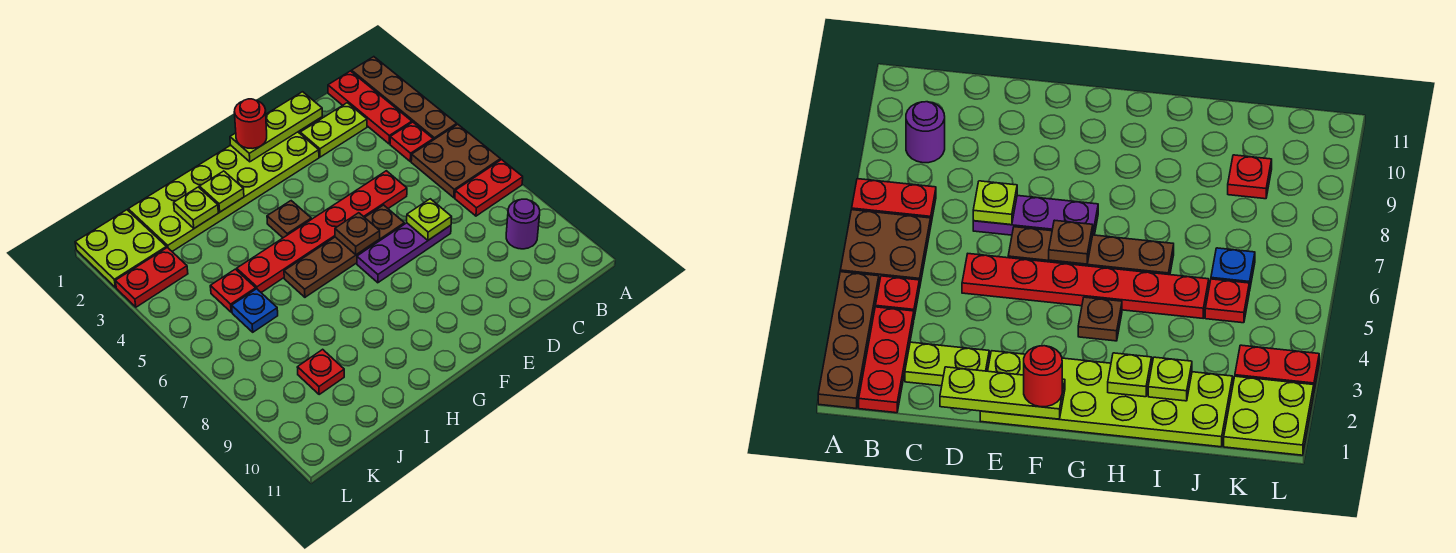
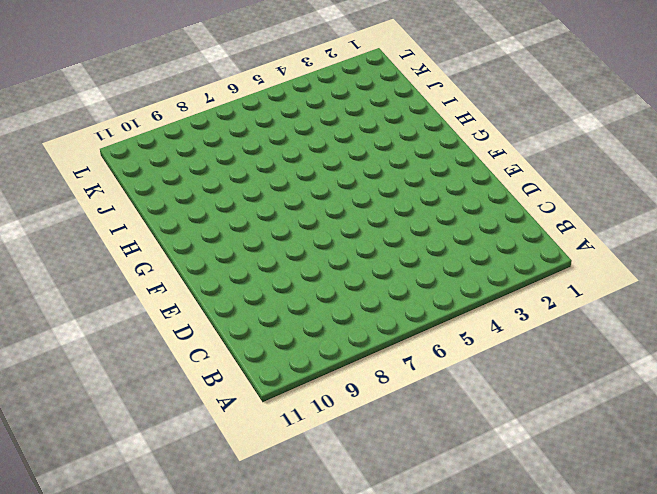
none -> brown plate A1:A4 level 1
none -> brown plate A5:B6 level 1
none -> red plate A7:B7 level 1

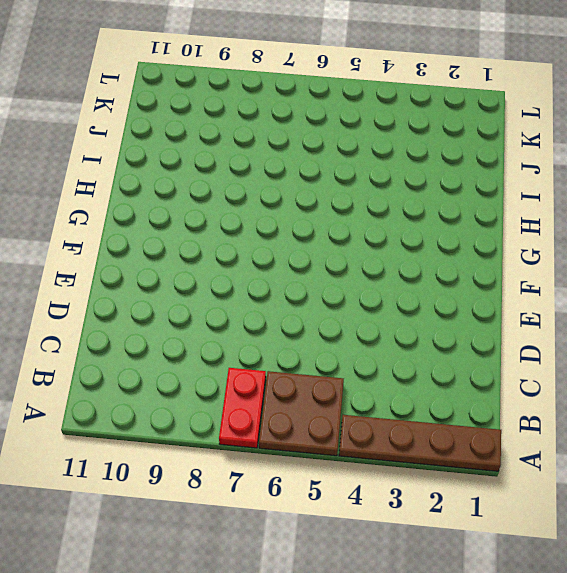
none -> red plate B1:B3 level 1
none -> red plate B4 level 1
none -> purple round brick B9 level 1

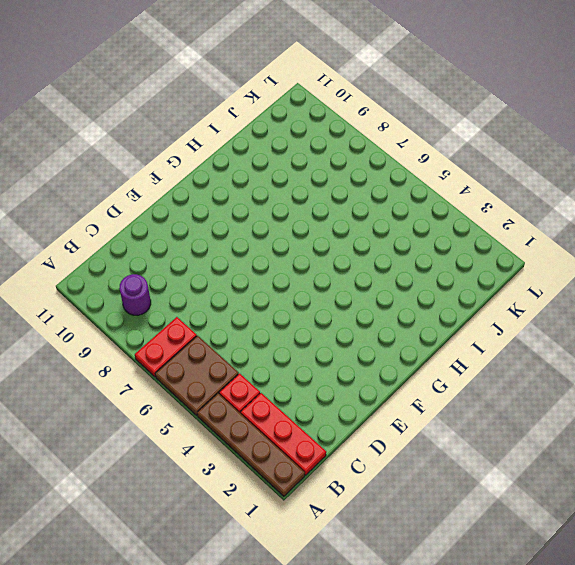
none -> lime plate C2:D2 level 1
none -> red plate D5:I5 level 1
none -> purple plate D7:F7 level 1

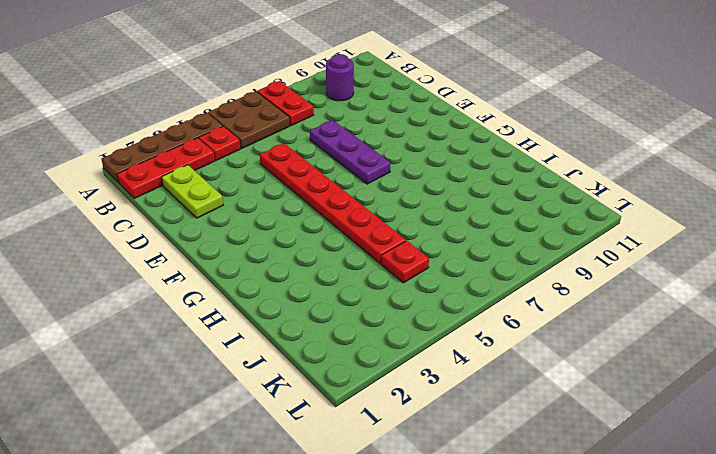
none -> lime plate E1:J2 level 1
none -> brown plate E6:H6 level 1
none -> brown plate G4 level 1

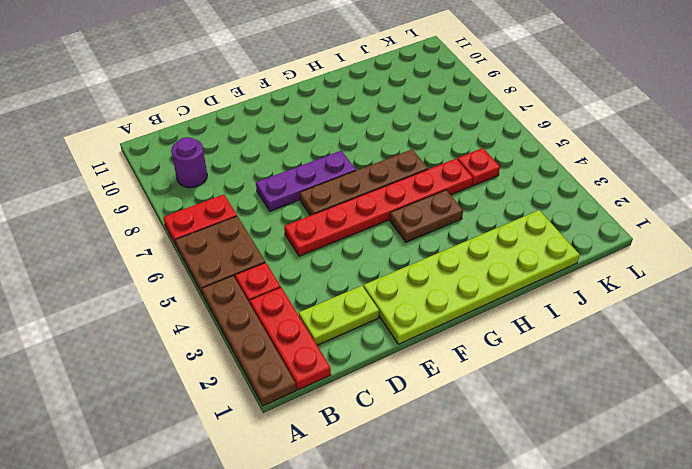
brown plate G4:H4 level 1 -> brown plate G4 level 1
none -> blue plate J6 level 1
none -> red plate J9 level 1
none -> lime plate K1:L2 level 1

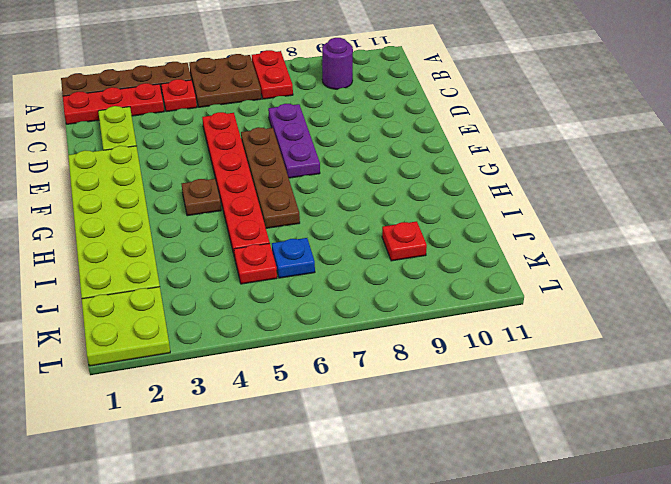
none -> red plate K3:L3 level 1
none -> lime plate D1:F1 level 2
none -> lime plate D7 level 2

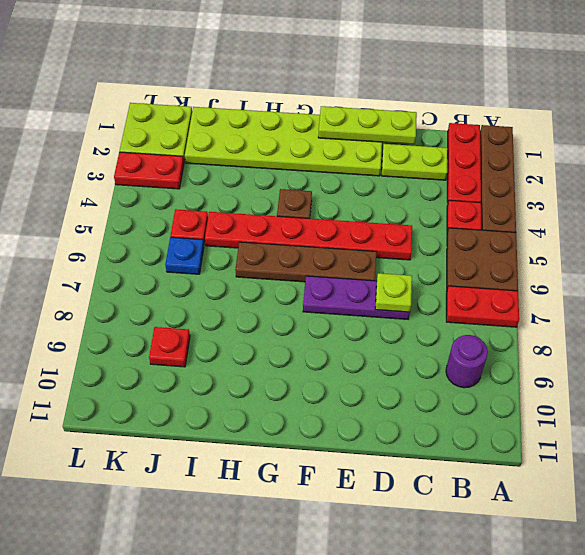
none -> brown plate F6 level 2
none -> lime plate H2 level 2
none -> lime plate I2 level 2

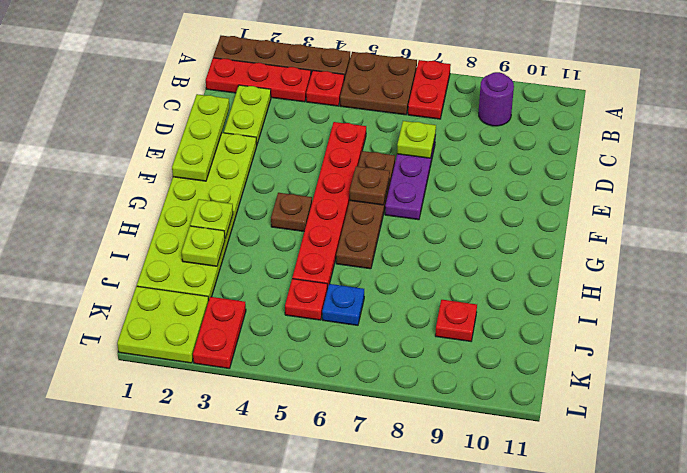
none -> red round brick F1 level 3

